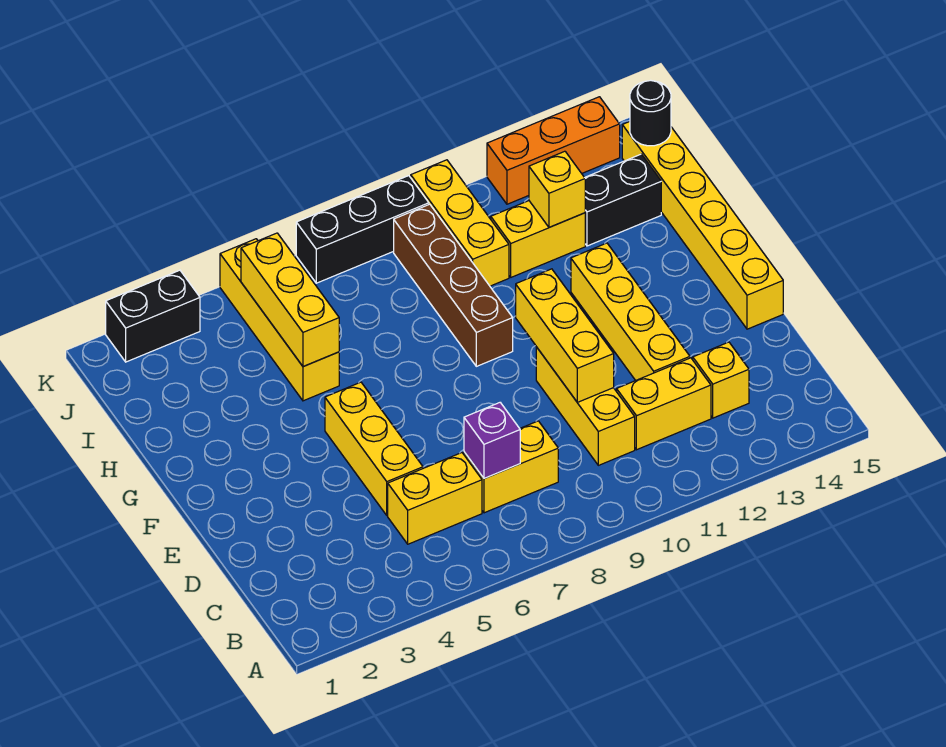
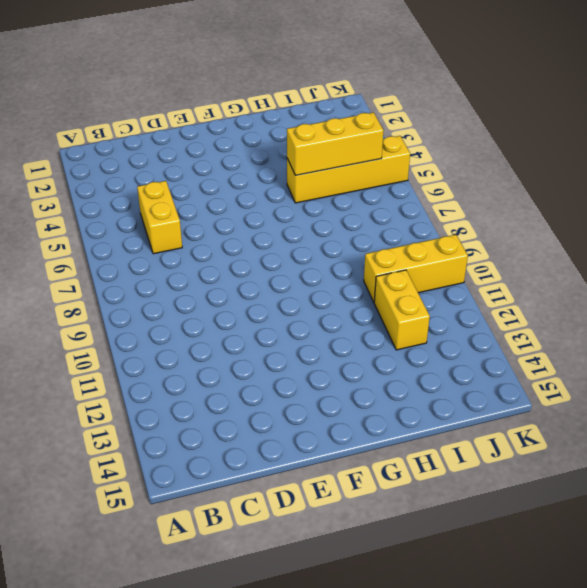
none -> yellow brick C7:C8 level 1
none -> yellow brick C10:E10 level 1
none -> yellow brick C11:C12 level 1

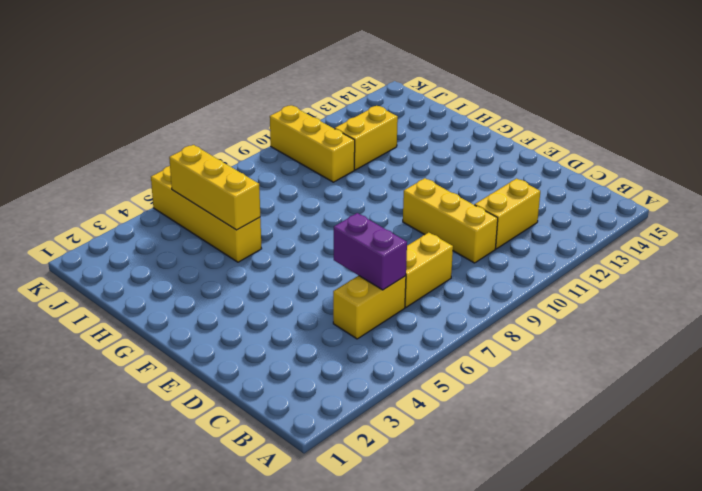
purple brick C6:D6 level 2 -> none
none -> yellow brick C13 level 1
none -> yellow brick D5:F5 level 1
none -> yellow brick D12:G12 level 1

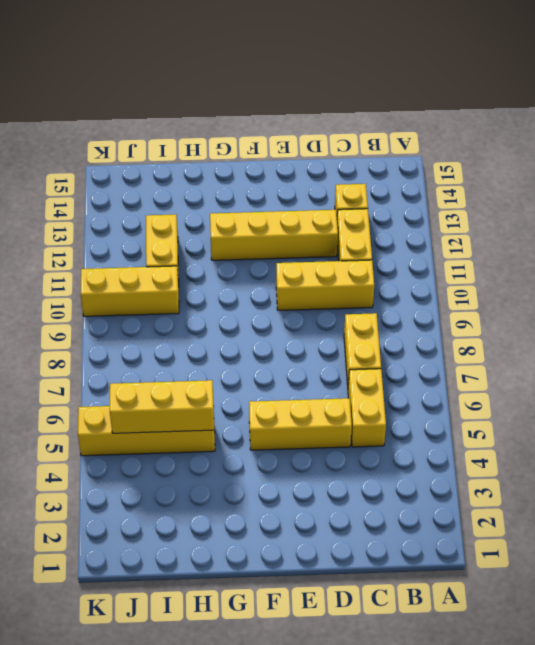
none -> yellow brick E15:J15 level 1
none -> brown brick G9:J9 level 1
none -> black brick I13:I14 level 1

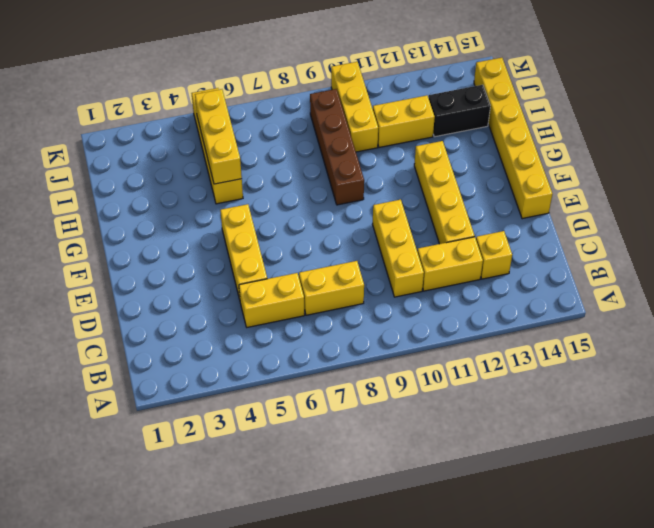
none -> black brick K2:K3 level 1
none -> black brick K7:K9 level 1
none -> orange brick K12:K14 level 1

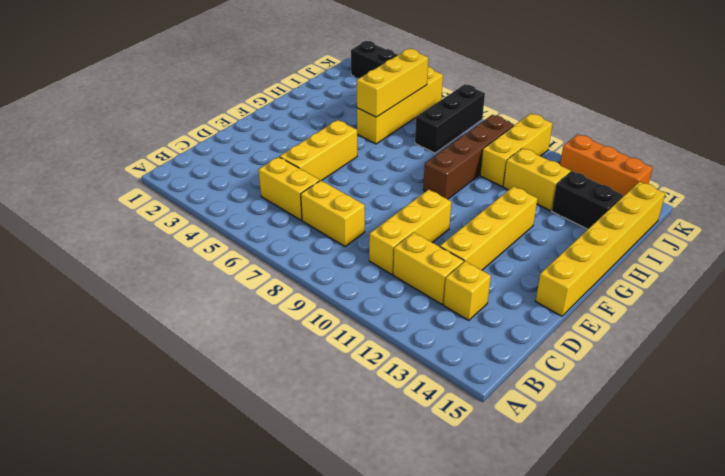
black brick I7:K7 level 1 -> black brick K7:K9 level 1
none -> purple brick C7 level 2
none -> yellow brick D10:F10 level 2
none -> yellow brick I12 level 2

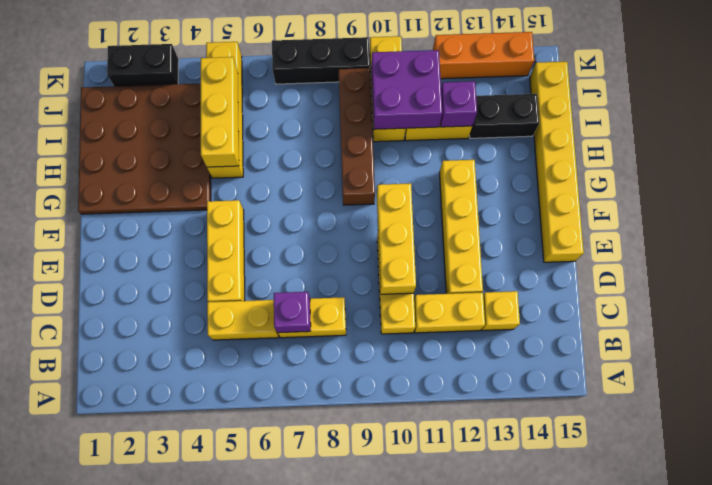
brown plate G1:J4 level 1 -> none
purple brick I10:J11 level 2 -> none
purple brick I12 level 2 -> yellow brick I12 level 2
none -> black round brick J15 level 2

